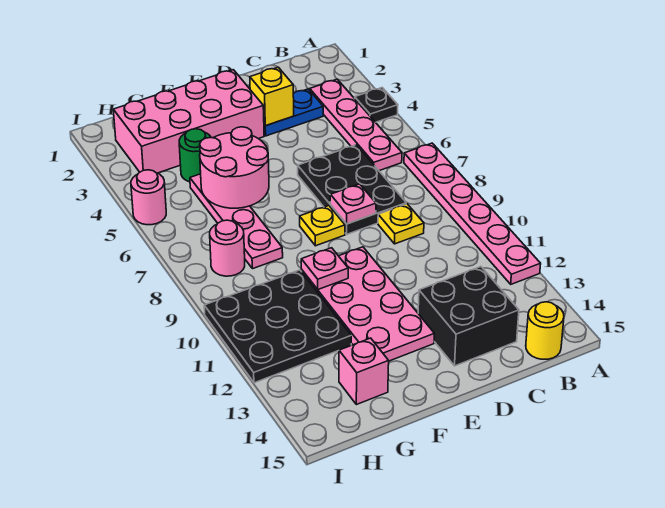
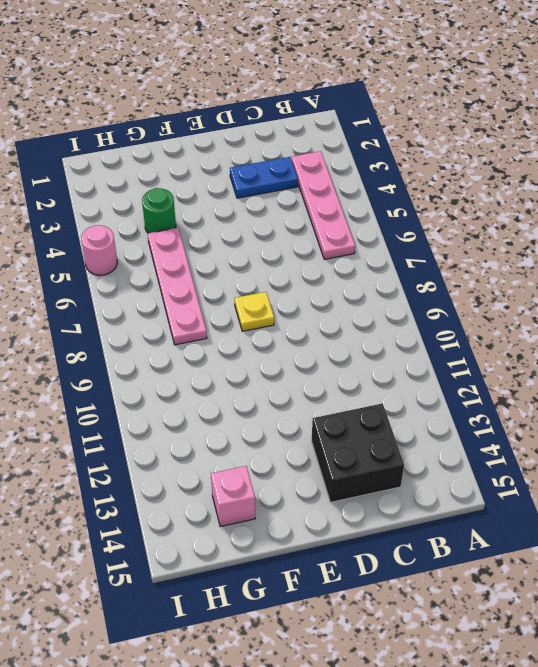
none -> black plate A4 level 1
none -> pink plate A7:A12 level 1
none -> yellow round brick B15 level 1

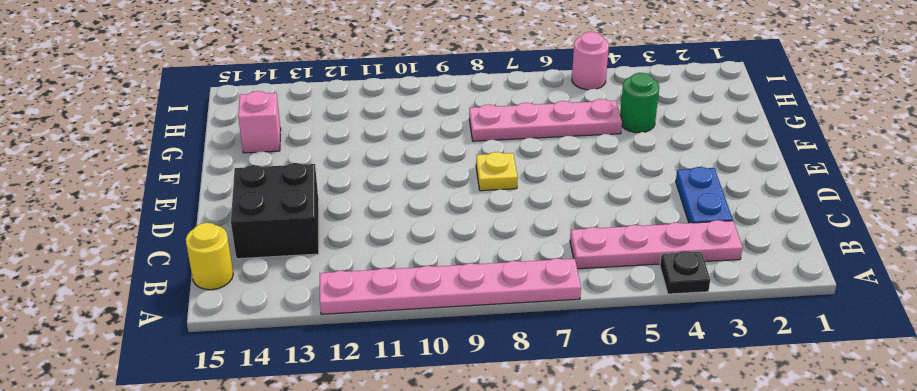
none -> black plate C6:D8 level 1
none -> yellow plate C9 level 1
none -> pink brick E2:H3 level 1

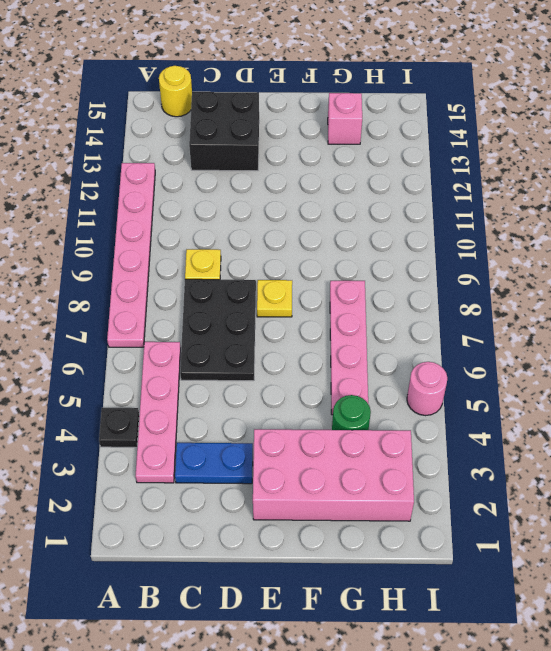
none -> pink plate E10:F13 level 1
none -> black plate G10:I12 level 1
none -> pink round brick H8 level 1

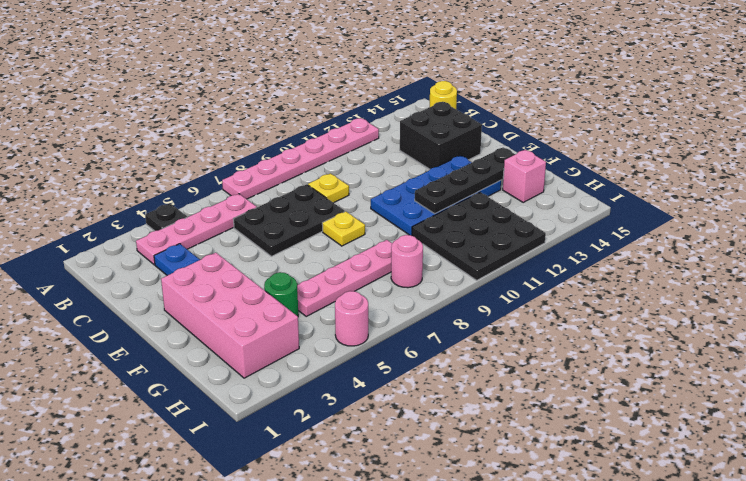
blue plate E10:F13 level 1 -> pink plate E10:F13 level 1
black plate F11:F14 level 2 -> none
none -> yellow brick D3 level 2
none -> pink plate D8 level 2
none -> pink round brick F5:G6 level 2

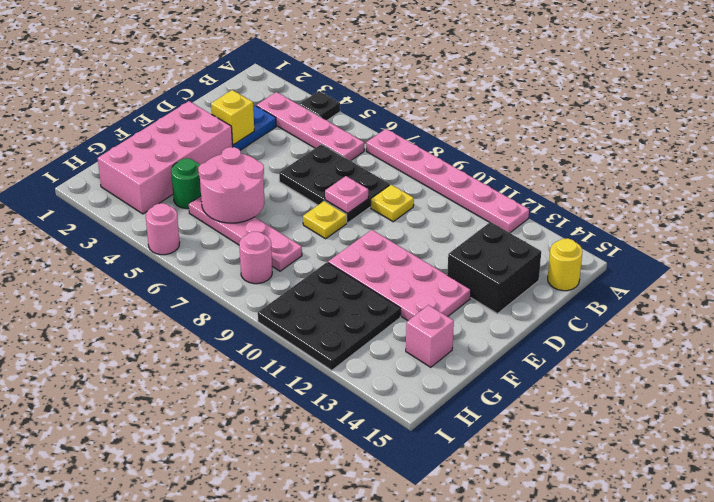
none -> pink plate F10 level 2

